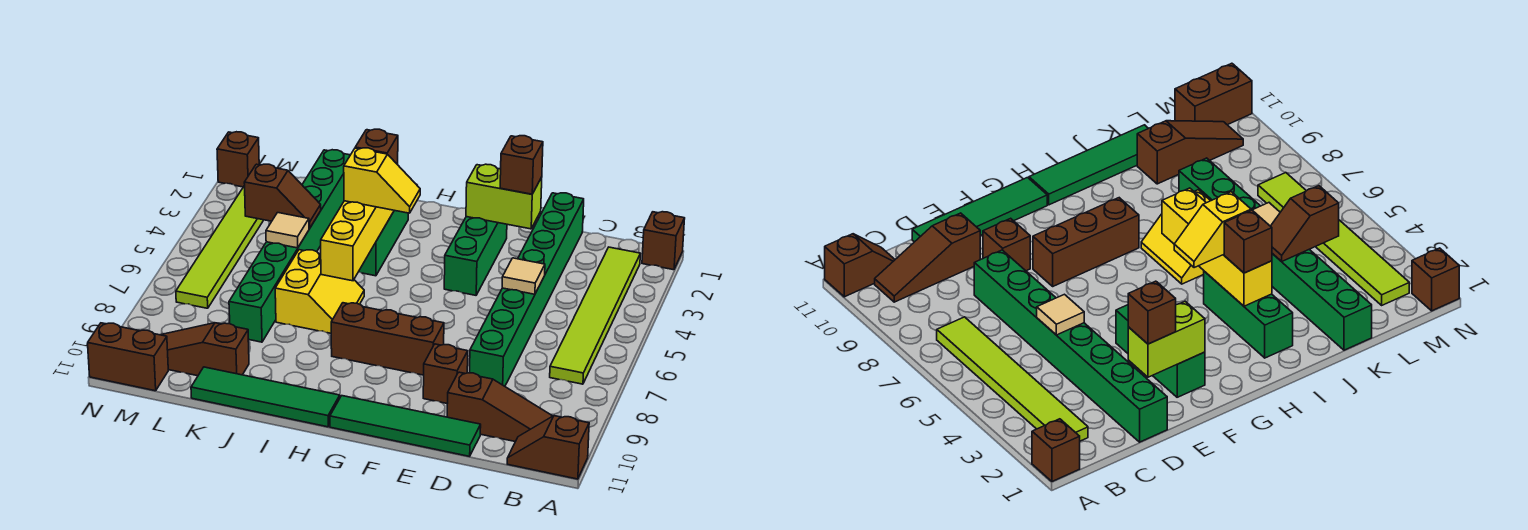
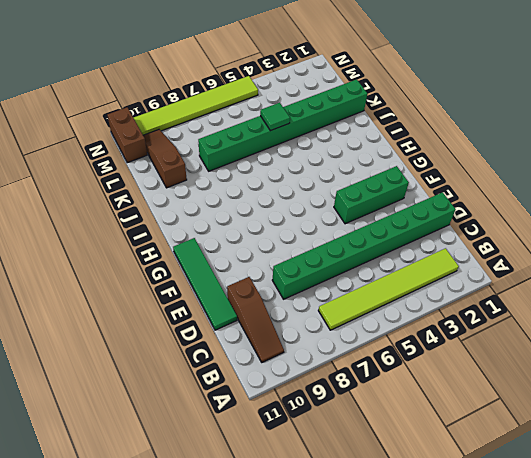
green tile K5 level 2 -> tan tile K5 level 2
lime tile N5:N10 level 1 -> lime tile M2:M7 level 1
none -> brown brick A1 level 1
none -> brown slope A11:B11 level 1 top A
none -> brown brick E9 level 1

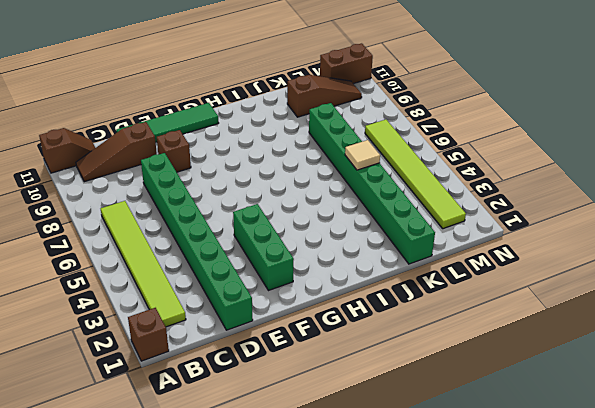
none -> brown brick F8:H8 level 1
none -> green tile H11:K11 level 1
none -> green brick I2:I4 level 1

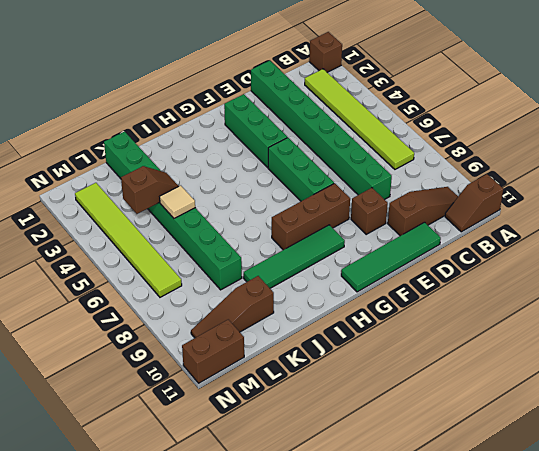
green brick F5:F7 level 1 -> green brick I2:I4 level 1
green tile G9:J9 level 1 -> green tile H11:K11 level 1
none -> yellow slope I6:J7 level 1 top J
none -> brown brick N1 level 1
none -> tan tile D5 level 2

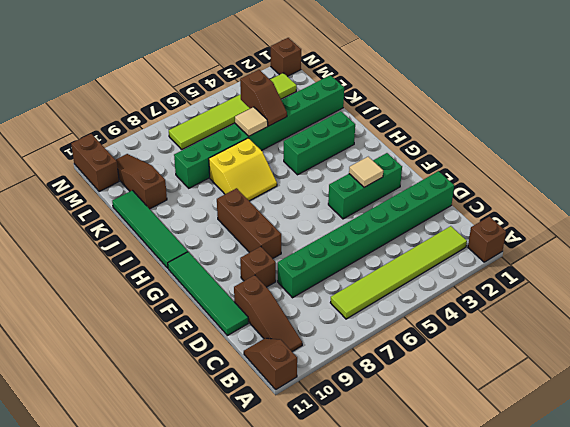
tan tile F3 level 2 -> tan tile D5 level 2
none -> lime brick E2:F2 level 2
none -> yellow brick I3:I6 level 2
none -> brown brick E2 level 3

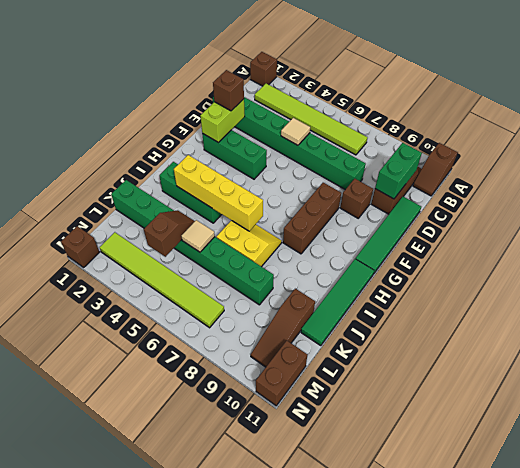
green brick C10:D10 level 2 -> none
none -> yellow slope H4:I4 level 3 top I
none -> brown brick I3 level 3

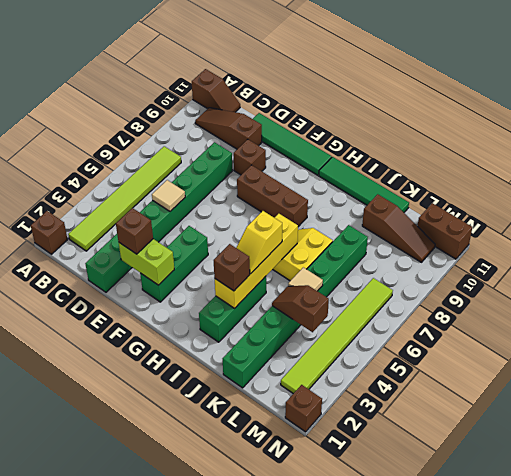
yellow slope I4:I5 level 3 top 5 -> yellow slope H4:I4 level 3 top I

